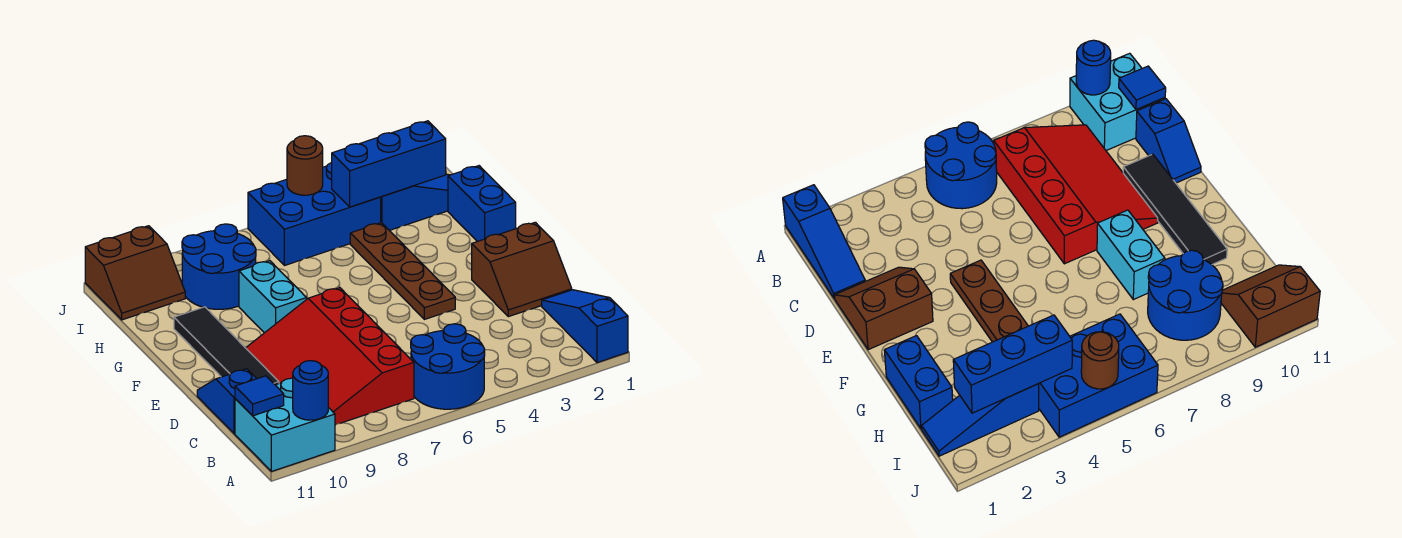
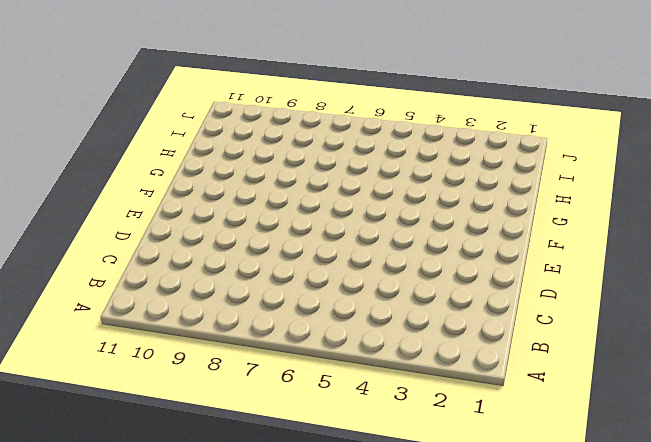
none -> blue slope A1:C1 level 1 top A
none -> blue round brick A5:B6 level 1
none -> cyan brick A10:B11 level 1

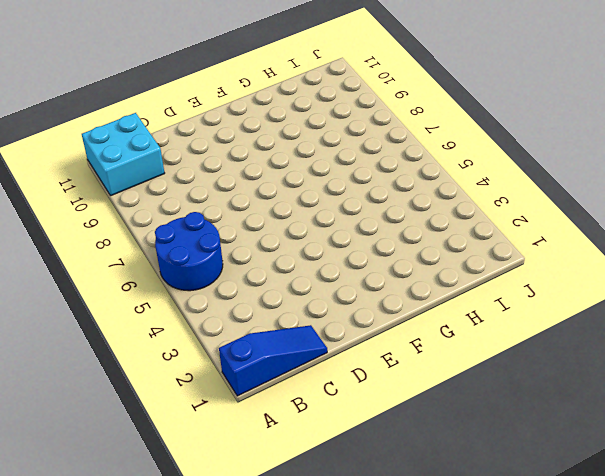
none -> red slope B7:E9 level 1 top 7
none -> blue slope C11:D11 level 1 top C
none -> brown slope D1:E2 level 1 top E

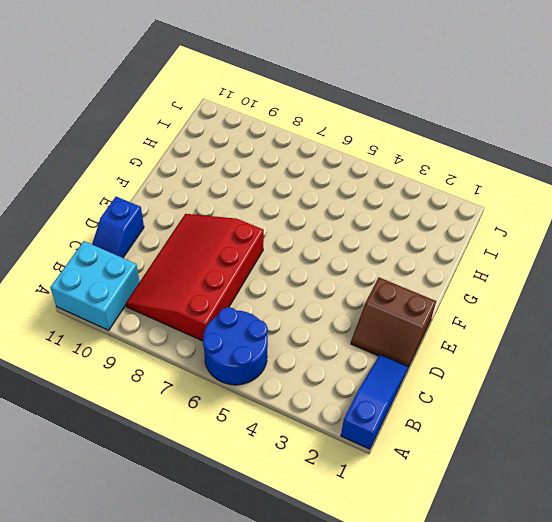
blue slope C11:D11 level 1 top D -> blue slope C11:D11 level 1 top C
none -> black tile D10:G10 level 1
none -> brown plate E4:H4 level 1
none -> cyan brick F8:G8 level 1

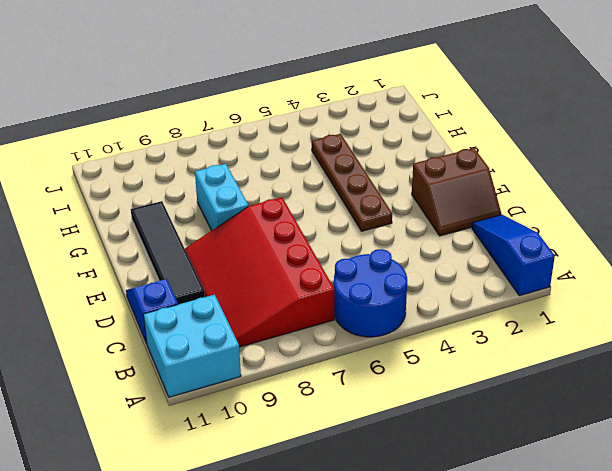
none -> blue brick G1:H1 level 1
none -> blue round brick H8:I9 level 1
none -> blue slope I1:I3 level 1 top 3

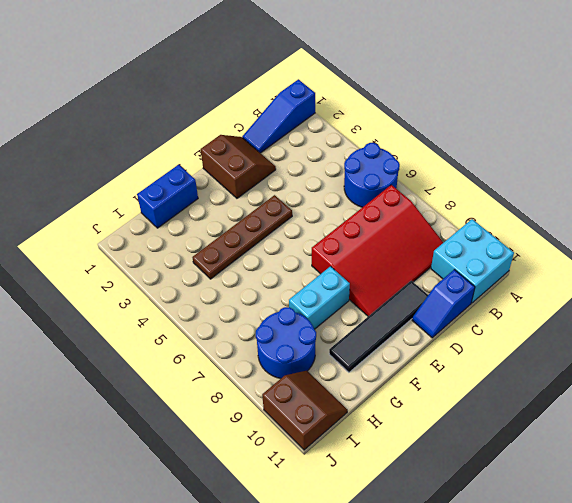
none -> blue slope I1:I3 level 1 top 3
none -> blue brick I4:J6 level 1
none -> blue round brick A10 level 2

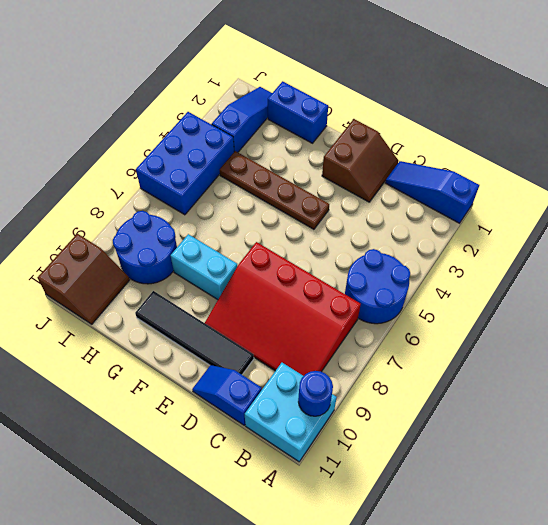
none -> blue tile B11 level 2
none -> blue brick I2:I4 level 2
none -> brown round brick J5 level 2

